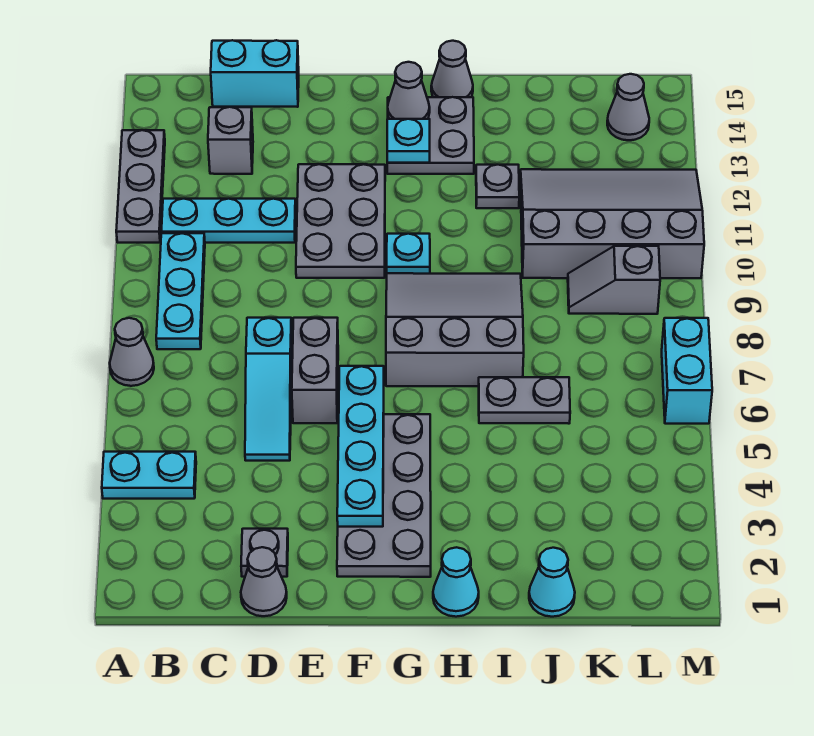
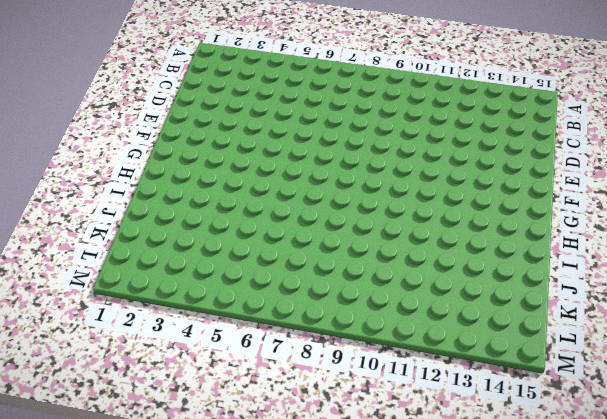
none -> cyan plate A4:B4 level 1
none -> grey cone A7 level 1
none -> grey plate A11:A13 level 1

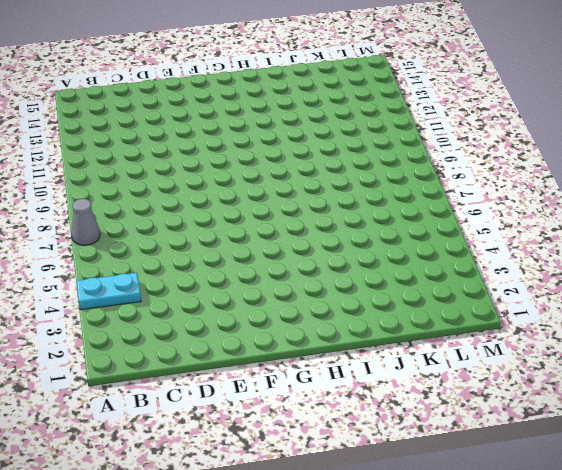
none -> grey plate A11:A13 level 1
none -> cyan plate B8:B10 level 1
none -> cyan plate B11:D11 level 1

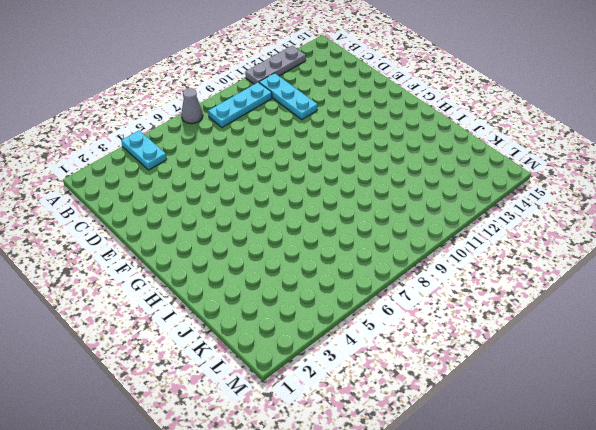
none -> grey brick C13 level 1
none -> cyan brick C15:D15 level 1
none -> grey cone D1 level 1

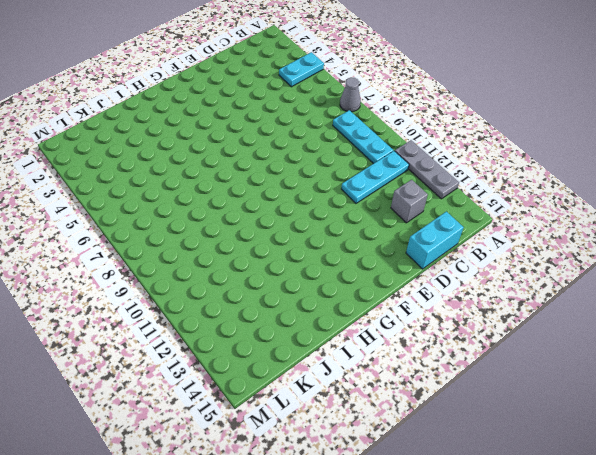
none -> grey cone D1 level 1
none -> grey plate D2 level 1
none -> cyan slope D5:D7 level 1 top 7

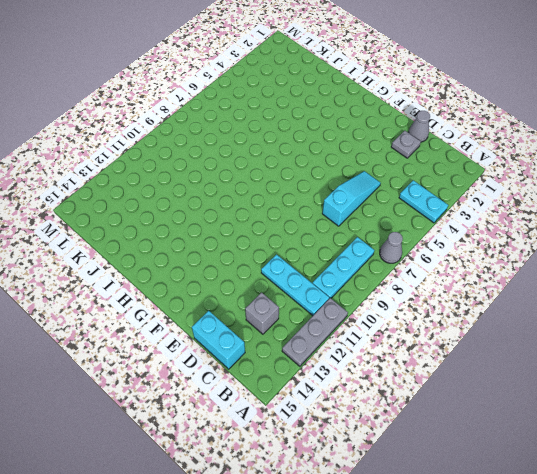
none -> grey brick E6:E7 level 1
none -> grey plate E10:F12 level 1
none -> grey plate F2:G5 level 1

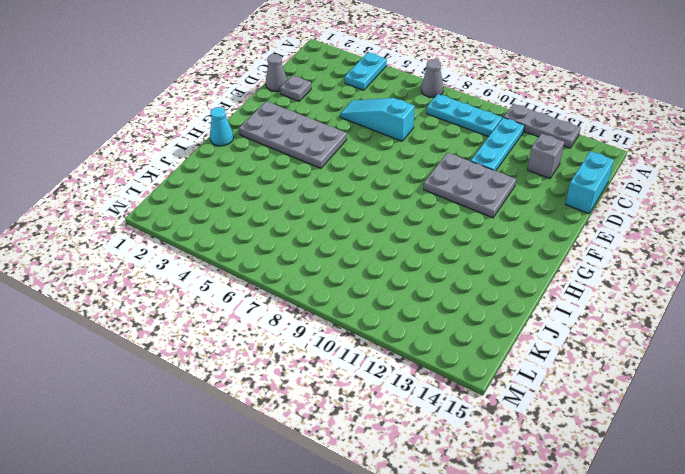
none -> grey brick E6:E7 level 1
none -> grey slope G7:I9 level 1 top 7
none -> cyan plate G10 level 1

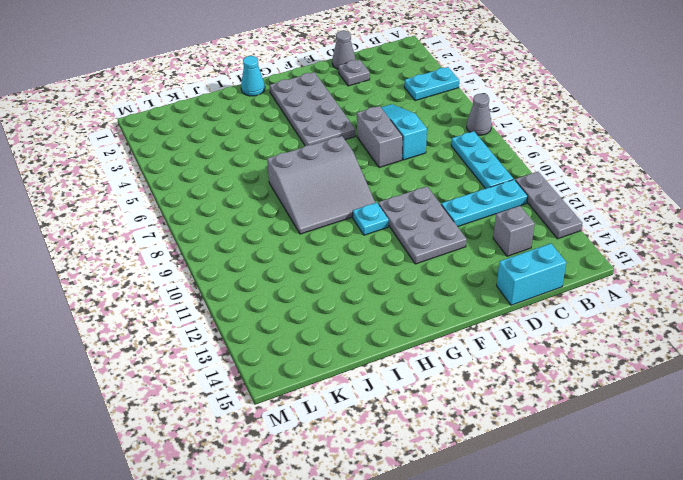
none -> grey plate G13:H14 level 1
none -> grey cone H15 level 1
none -> grey plate I6:J6 level 1

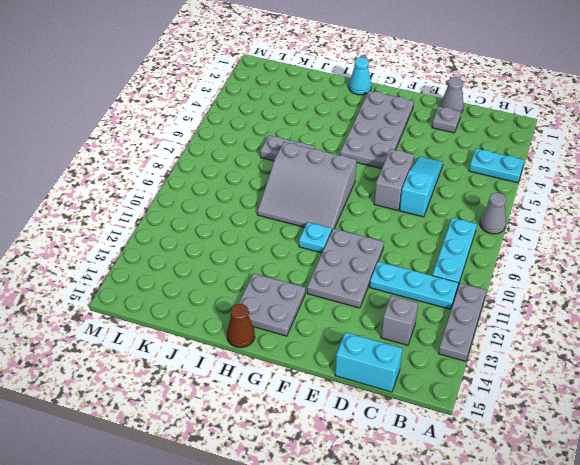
brown cone H15 level 1 -> grey cone H15 level 1
none -> grey plate I12 level 1
none -> cyan cone J1 level 1
none -> grey slope J10:M12 level 1 top 10

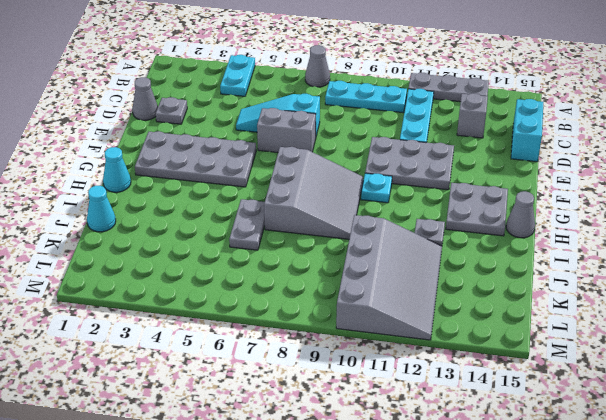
none -> grey slope K9:L9 level 1 top L
none -> grey cone L14 level 1
none -> cyan brick M6:M7 level 1

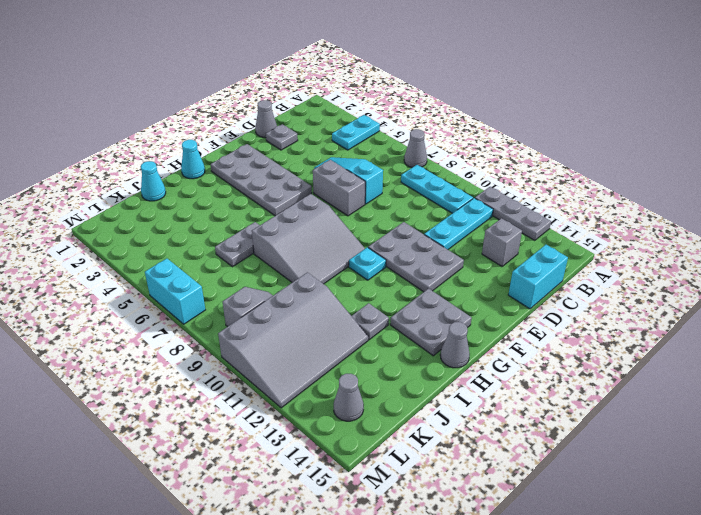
none -> cyan plate F3:F6 level 2
none -> cyan plate G13 level 2
none -> grey cone G14 level 2

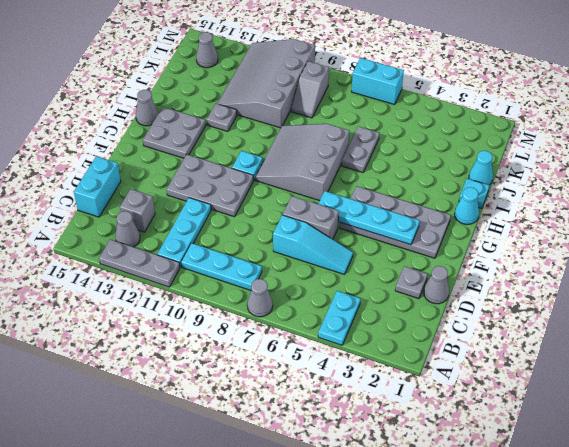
grey cone B13 level 1 -> grey cone G14 level 2
cyan plate I1 level 1 -> cyan plate G13 level 2

